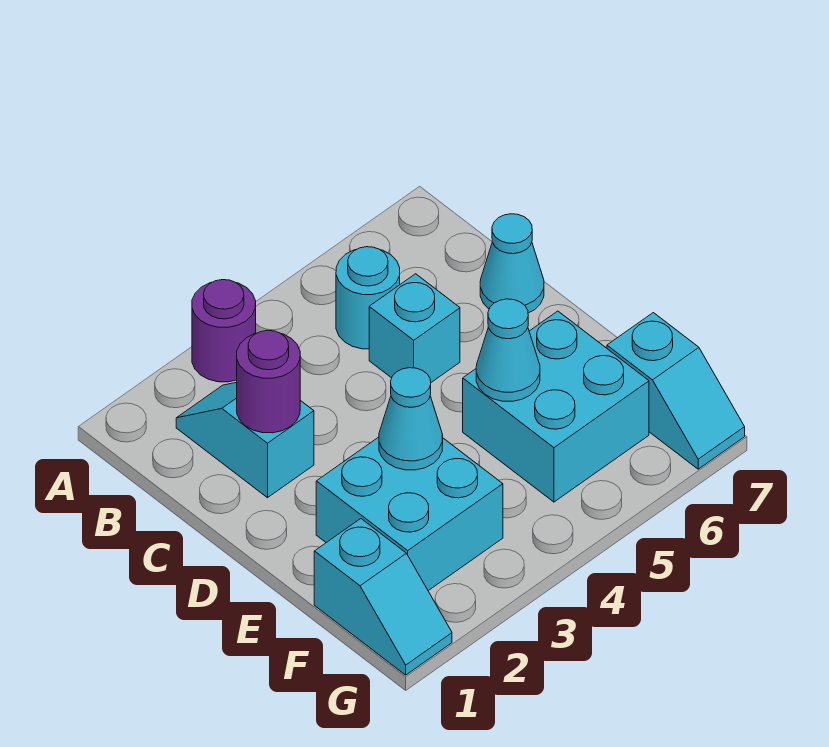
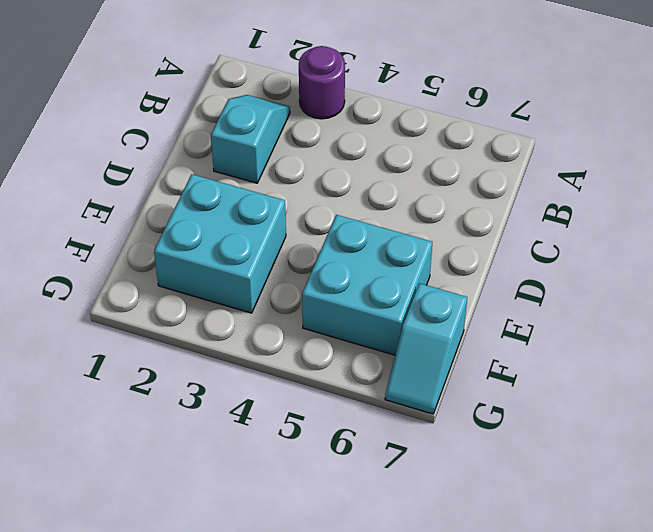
none -> cyan round brick B5 level 1
none -> cyan brick C5 level 1
none -> cyan cone C7 level 1

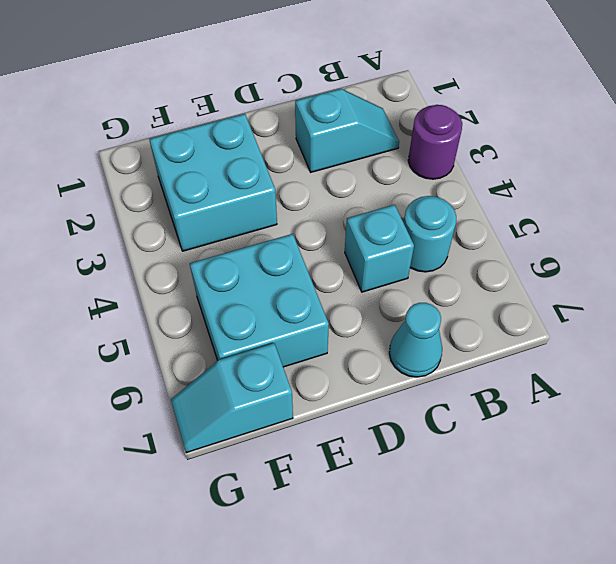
none -> cyan slope F1:G1 level 1 top F
none -> purple round brick C2 level 2
none -> cyan cone E3 level 2

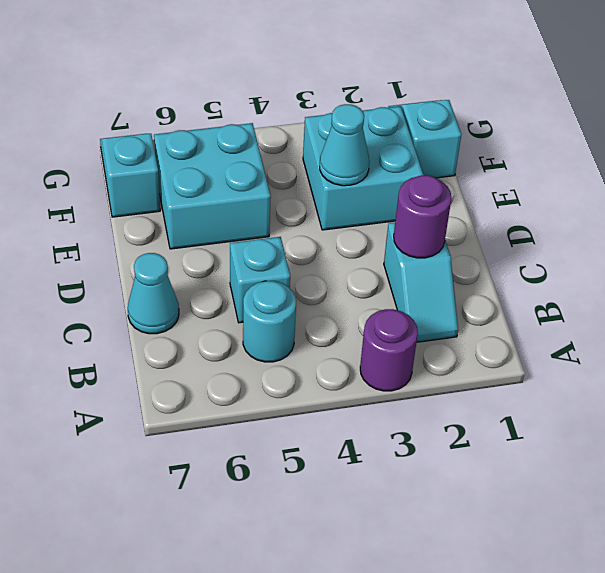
none -> cyan cone E5 level 2

